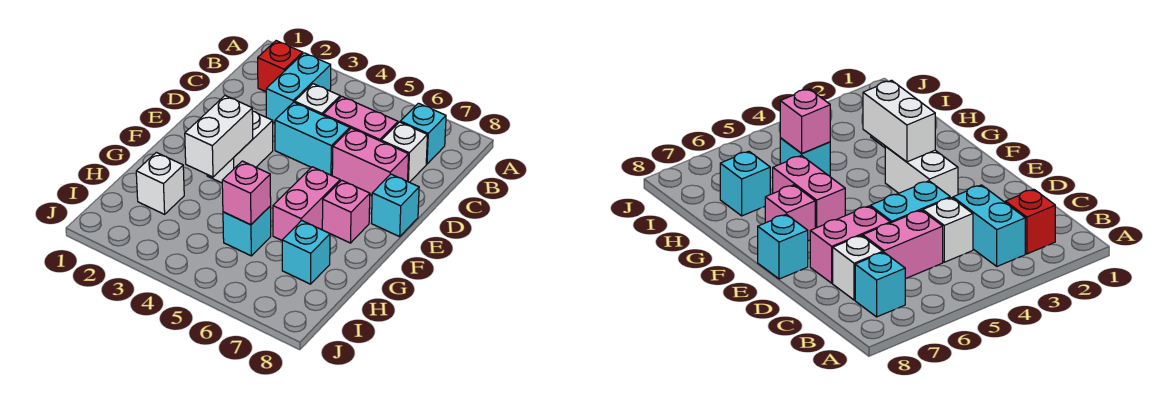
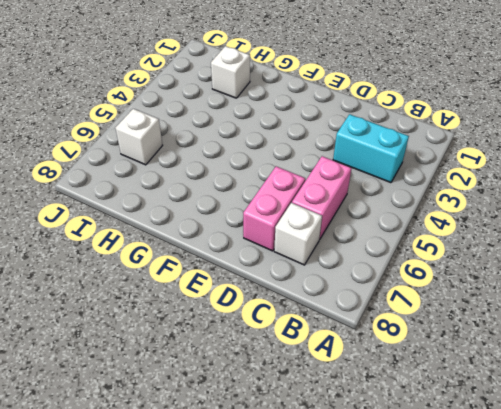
white brick I6 level 1 -> white brick C4 level 1
none -> red brick B2 level 1
none -> cyan brick B7 level 1
none -> cyan brick D4:D5 level 1

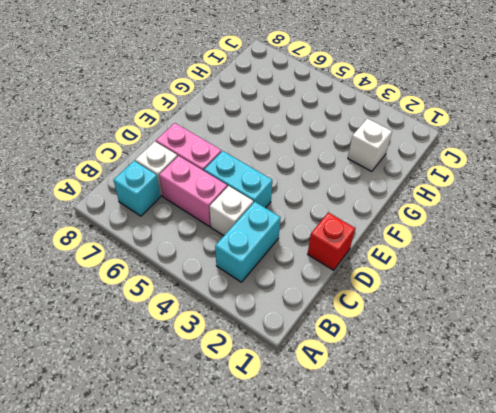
red brick D1 level 1 -> red brick B2 level 1
none -> white brick E3:F3 level 1
none -> cyan brick E8 level 1
none -> pink brick F6:G6 level 1

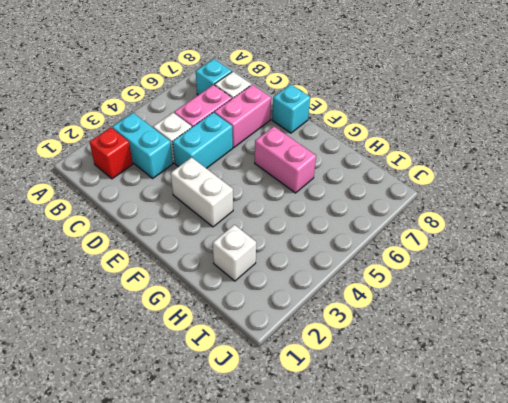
none -> pink brick F7 level 1
none -> cyan brick H5 level 1
none -> cyan brick H7 level 1

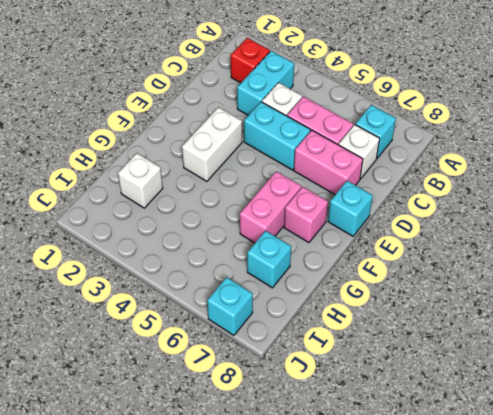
cyan brick J7 level 1 -> cyan brick H5 level 1
none -> white brick F3:G3 level 2
none -> pink brick H5 level 2

